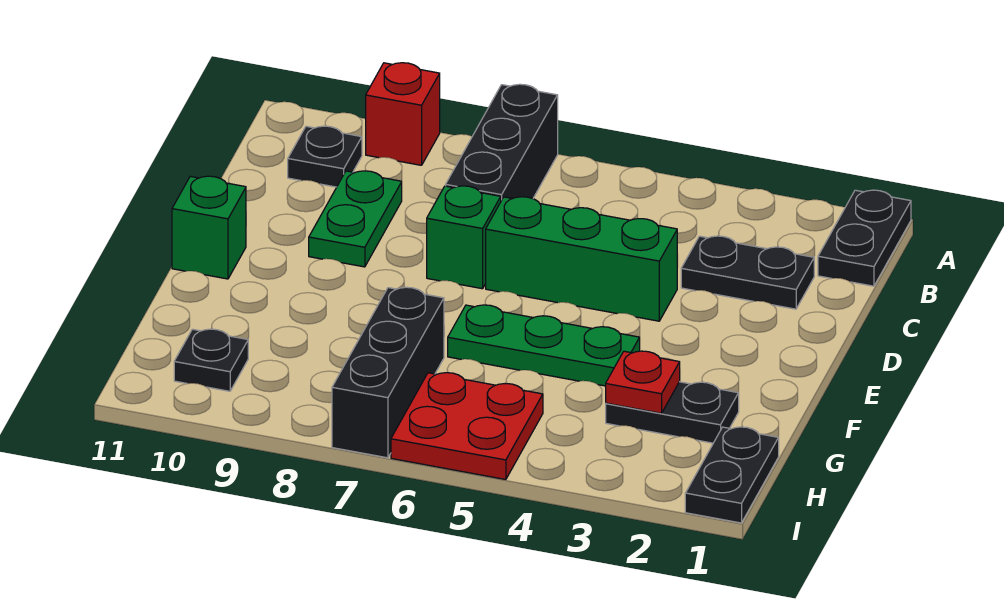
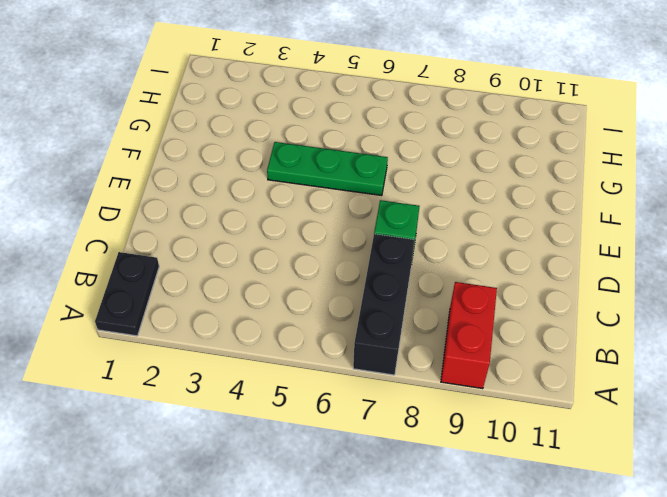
red brick A9:B9 level 1 -> red brick A9 level 1
none -> black plate B10 level 1
none -> black plate C2:C3 level 1
none -> green plate C9:D9 level 1

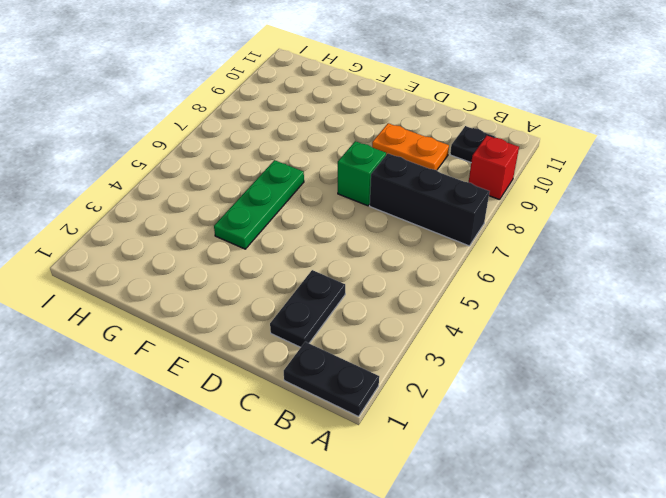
orange plate C9:D9 level 1 -> green plate C9:D9 level 1
none -> green brick D4:D6 level 1
none -> green brick E11 level 1
none -> black plate G2:G3 level 1

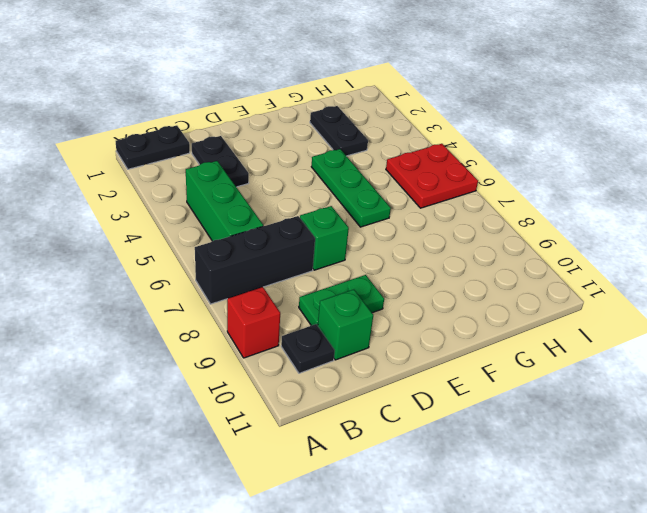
green brick B4:B6 level 1 -> green brick D4:D6 level 1
green brick C10 level 1 -> green brick E11 level 1
none -> black brick G7:I7 level 1
none -> black plate H1:I1 level 1
none -> black plate H10 level 1

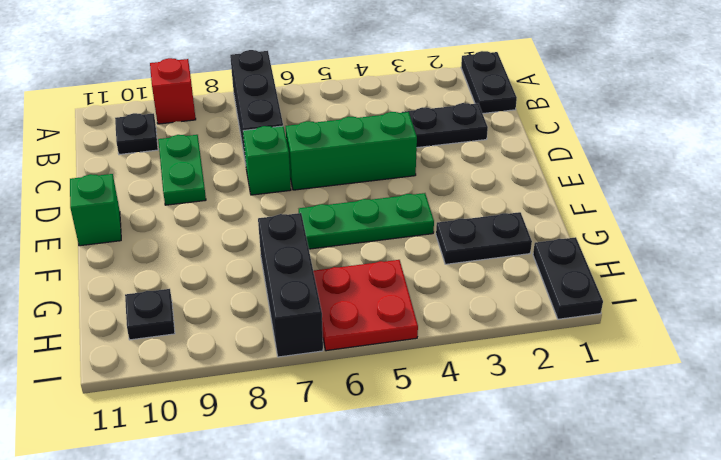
none -> red plate G3 level 2

